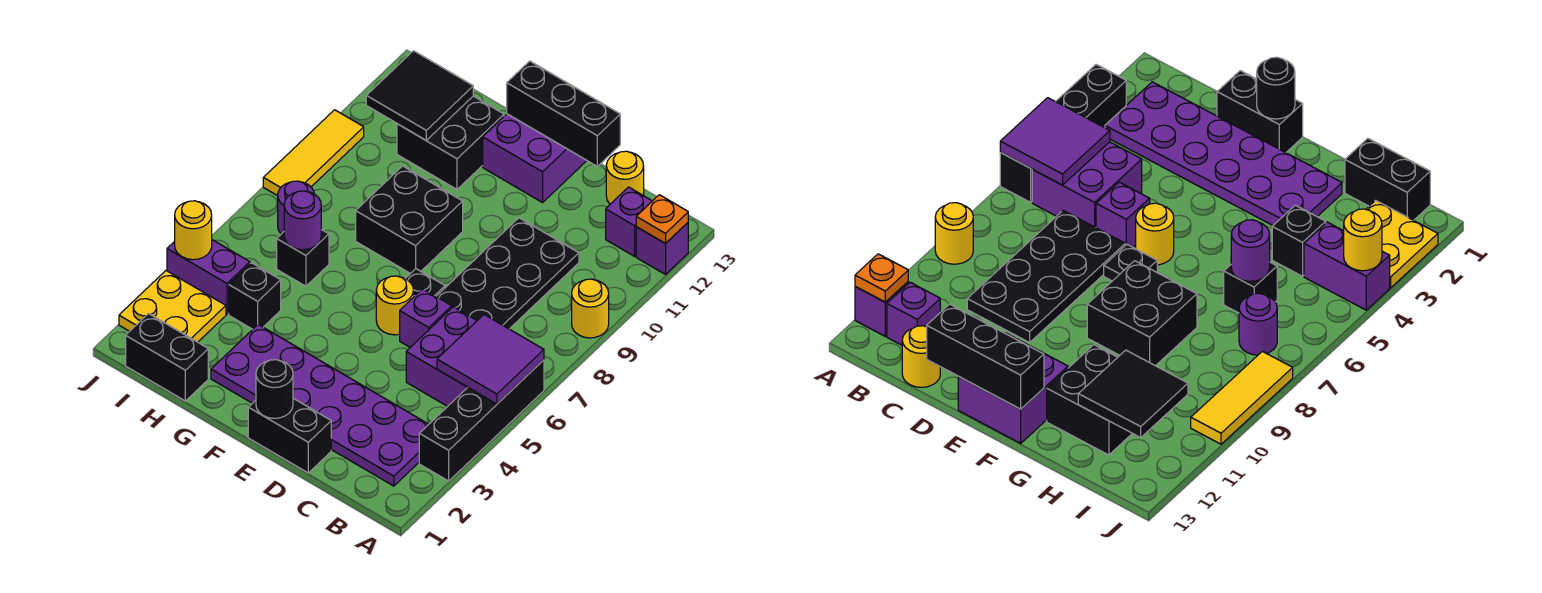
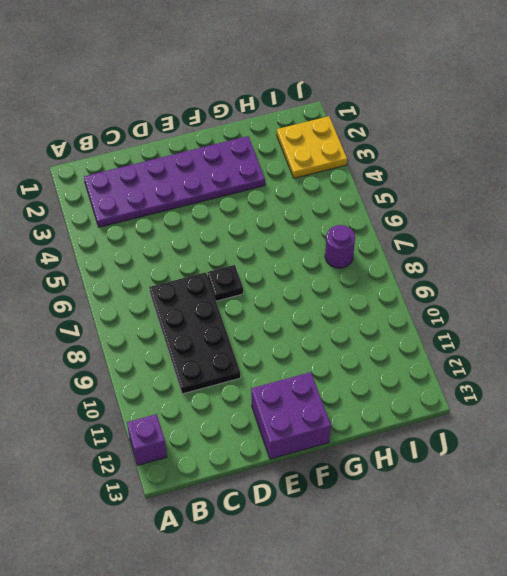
none -> black brick A3:A6 level 1
none -> yellow round brick A9 level 1
none -> purple brick B5:C6 level 1

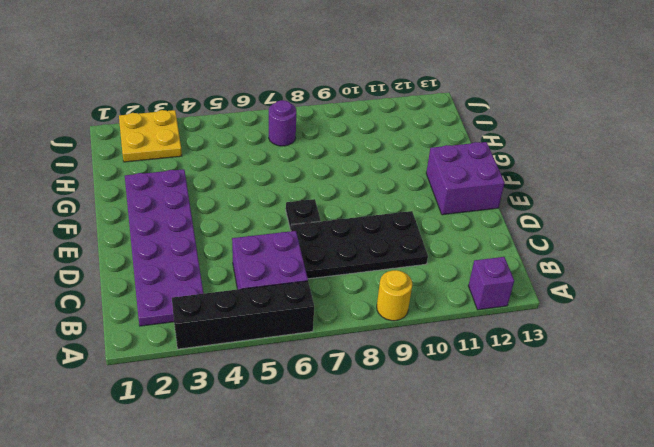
none -> purple brick B12 level 1
none -> yellow round brick C13 level 1
none -> black brick D1:E1 level 1

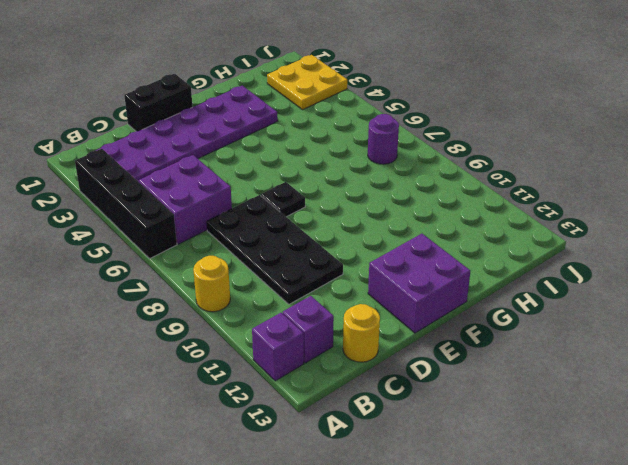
none -> purple brick D6 level 1
none -> yellow round brick E6 level 1
none -> black brick F8:G9 level 1

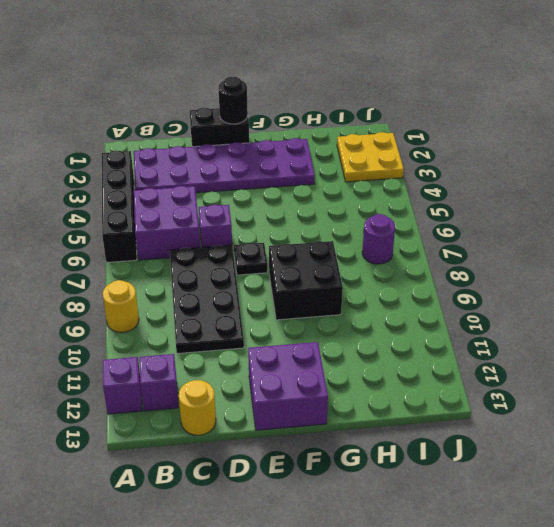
none -> yellow round brick E6 level 1
none -> black brick G11:H12 level 1
none -> black brick H1:I1 level 1

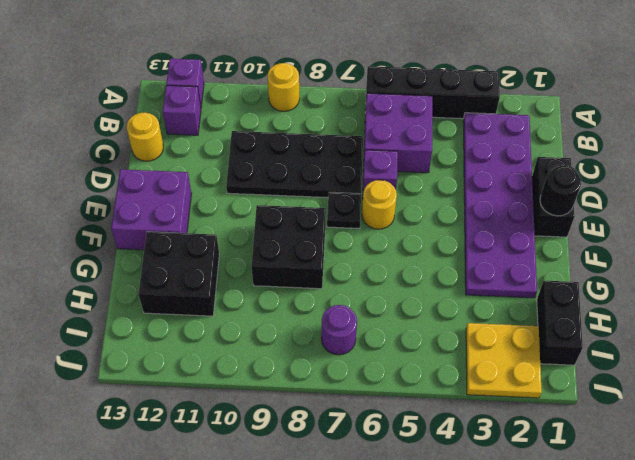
none -> black brick H4 level 1
none -> black brick H6 level 1
none -> purple brick I4:J4 level 1

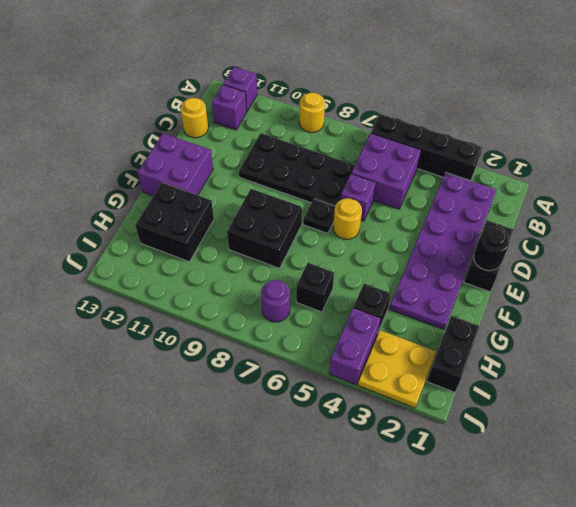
none -> yellow tile J8:J10 level 1
none -> purple tile A5:B6 level 2
none -> orange plate A12 level 2

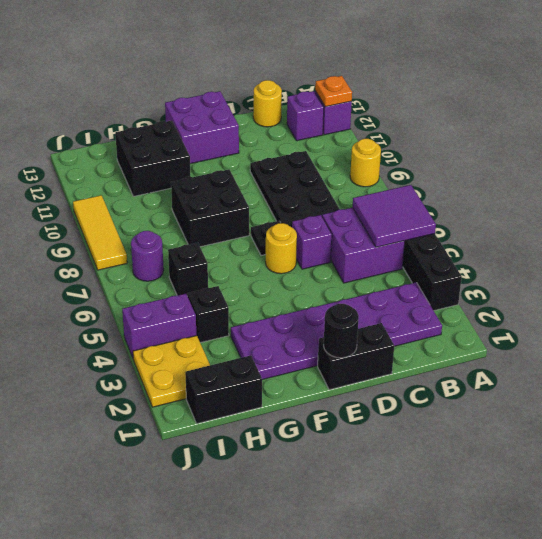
none -> black brick D13:F13 level 2
none -> purple round brick H6 level 2
none -> black tile H11:I12 level 2

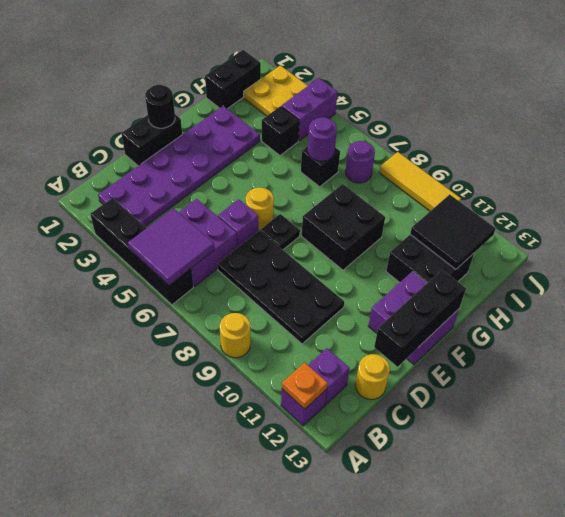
none -> yellow round brick J4 level 2

